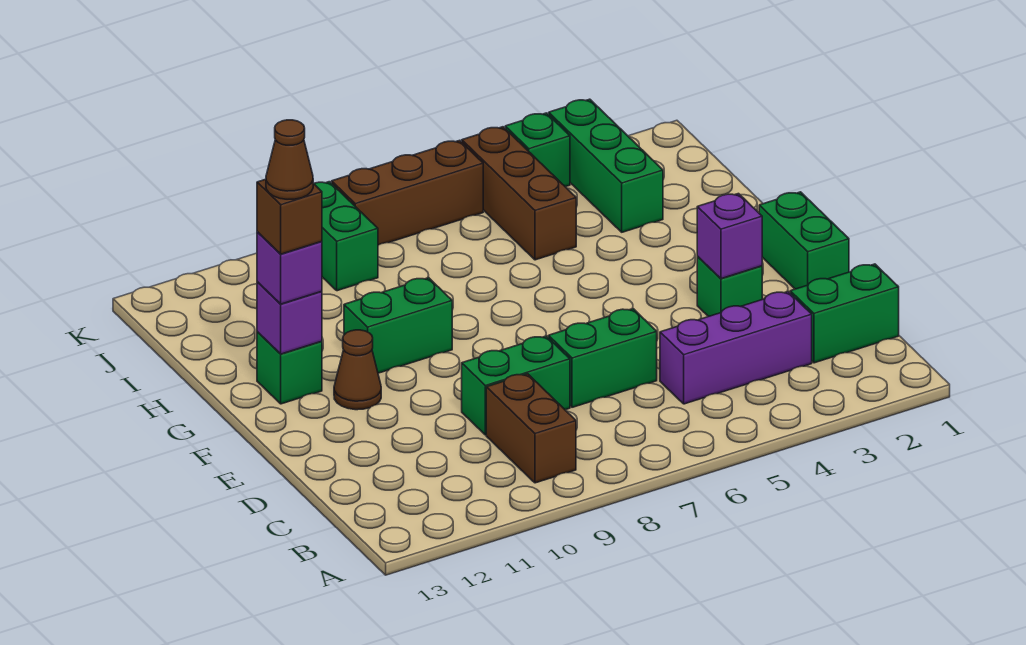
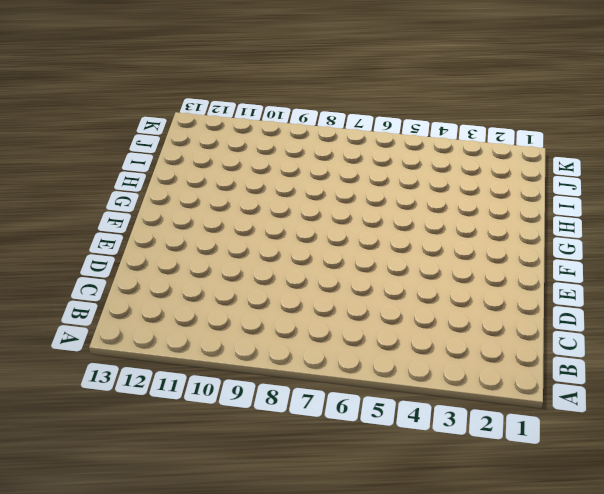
none -> brown brick B9:C9 level 1
none -> green brick C1:C2 level 1
none -> purple brick C3:C5 level 1

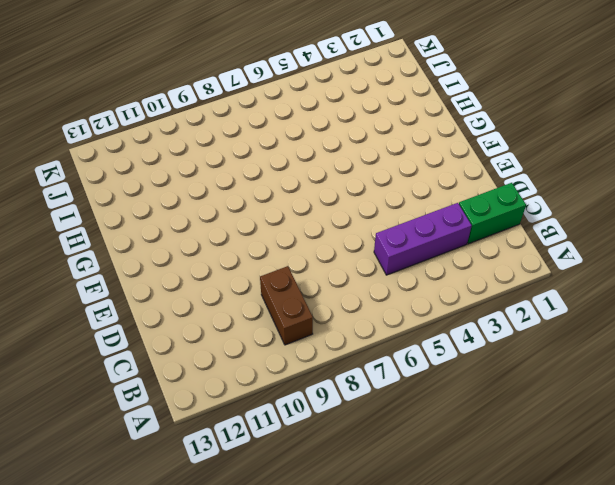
none -> green brick D6:D7 level 1
none -> green brick D8:D9 level 1
none -> green brick E1:F1 level 1

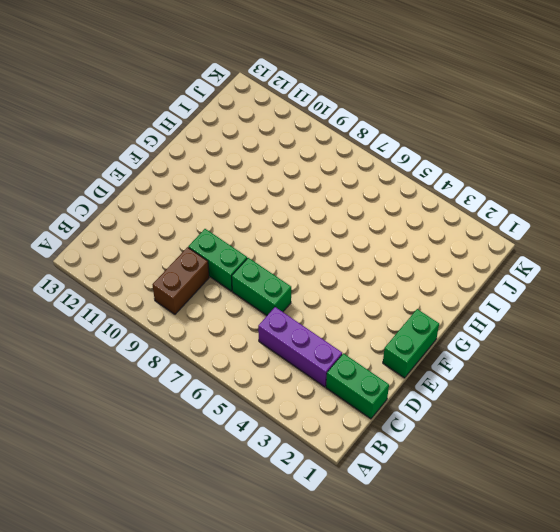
none -> green brick E3 level 1
none -> brown cone F11 level 1
none -> green brick G9:G10 level 1

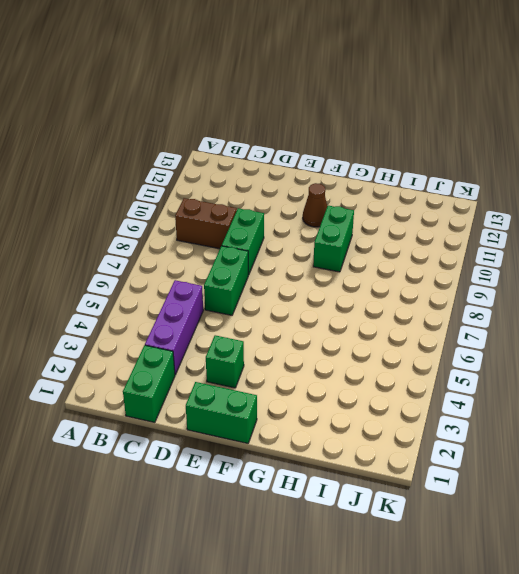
none -> green brick G12 level 1
none -> green brick I3:K3 level 1
none -> brown brick I5:K5 level 1

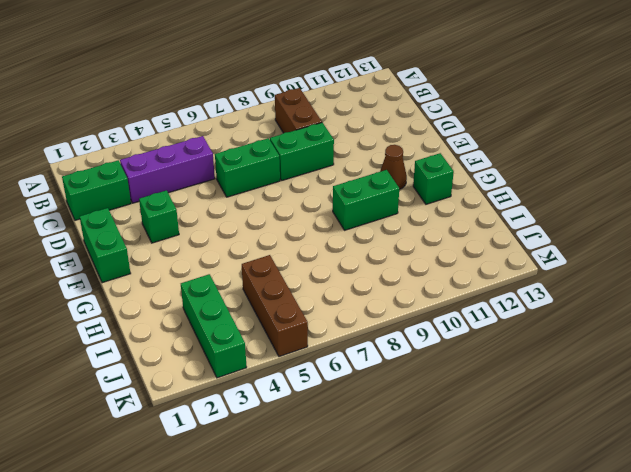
none -> green brick J9:K9 level 1
none -> green brick K4 level 1
none -> brown brick K6:K8 level 1

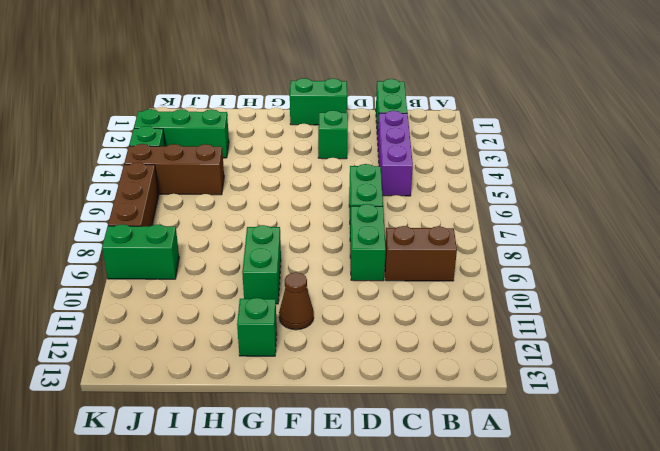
none -> purple brick E3 level 2
none -> purple brick G12 level 2
none -> purple brick G12 level 3

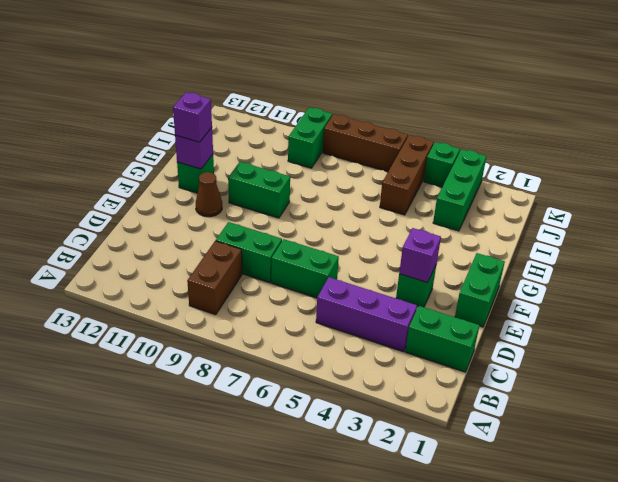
none -> brown brick G12 level 4
none -> brown cone G12 level 5

